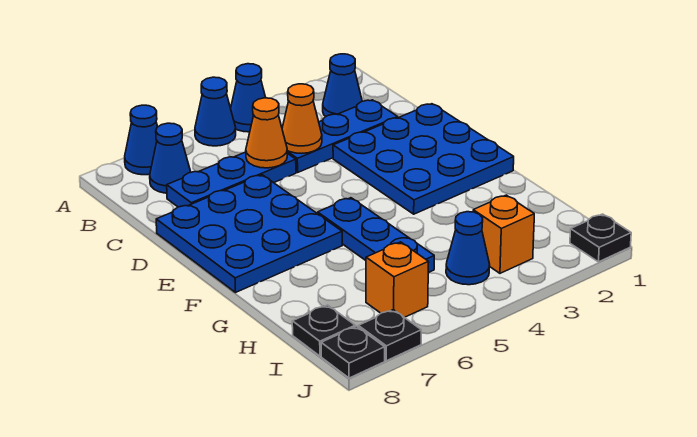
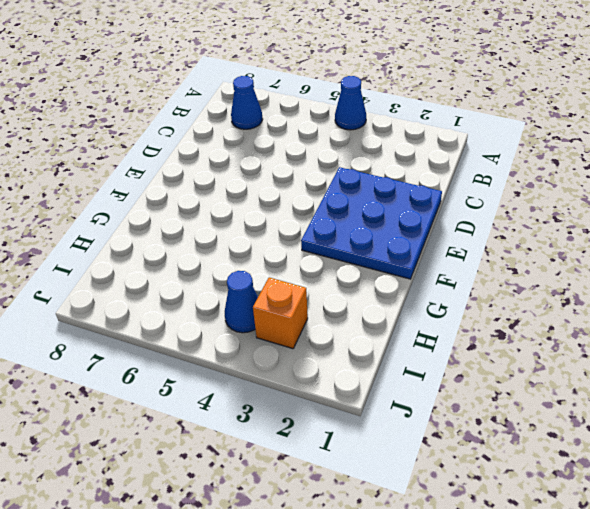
none -> blue cone A5 level 1
none -> blue cone A7 level 1
none -> blue cone B2 level 1

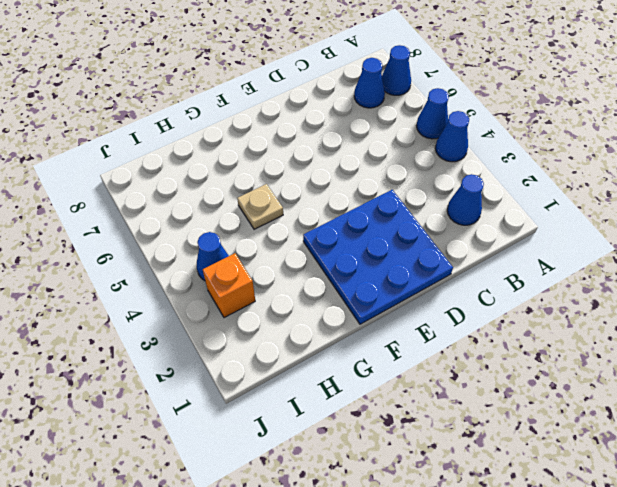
tan plate G5 level 1 -> blue plate F5:H5 level 1
none -> blue plate C2:C4 level 1
none -> blue plate C5:C7 level 1
none -> blue plate D6:F8 level 1

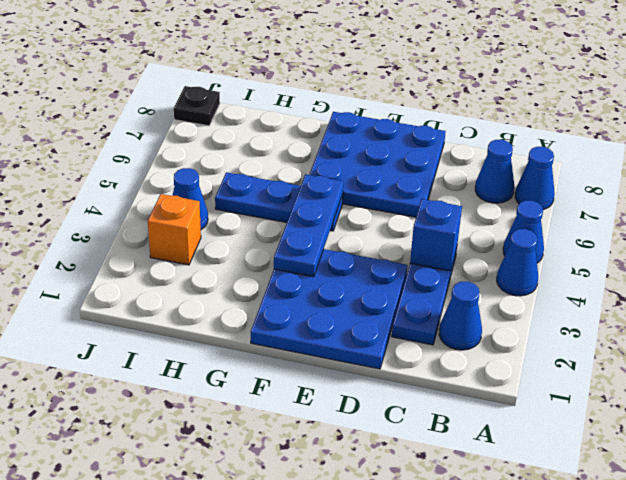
blue brick C4 level 2 -> orange cone C4 level 2
blue plate F3:F5 level 2 -> blue plate C5:C7 level 1
none -> orange brick I6 level 1
none -> black plate I8 level 1
none -> black plate J1 level 1

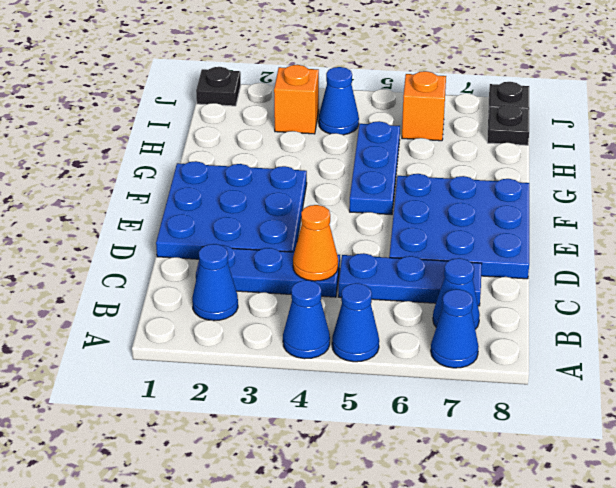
none -> black plate J7 level 1
none -> orange cone C5 level 2

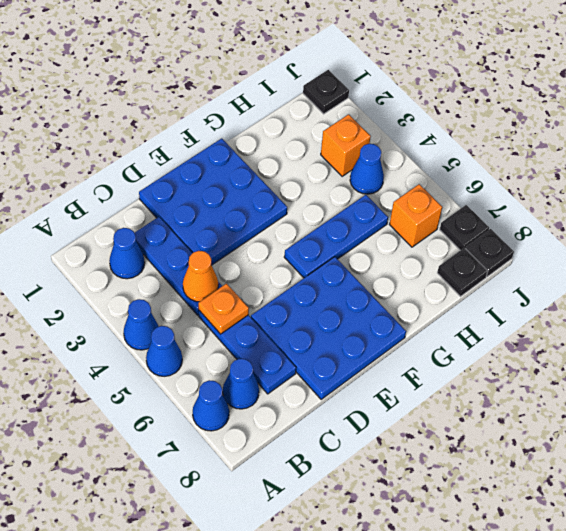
orange plate C5 level 2 -> orange cone C5 level 2

